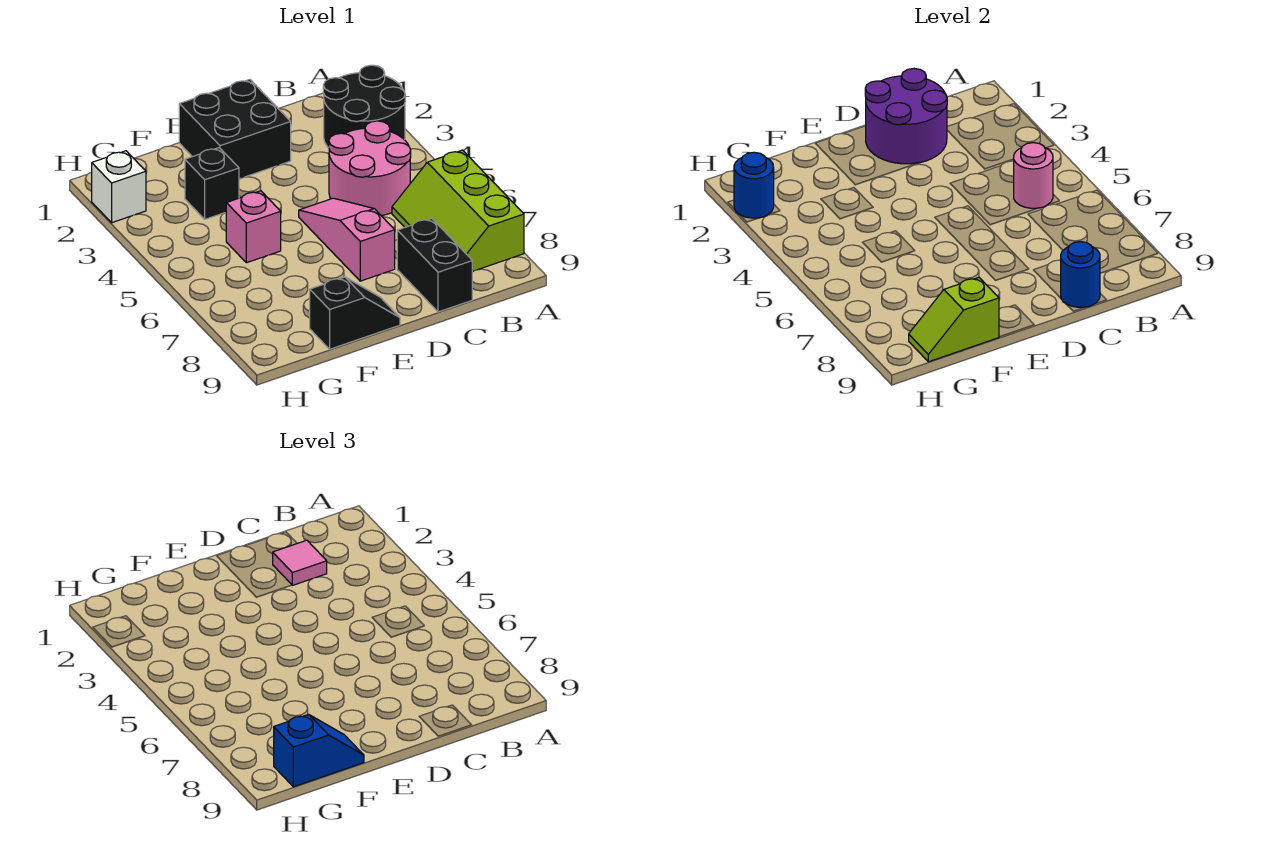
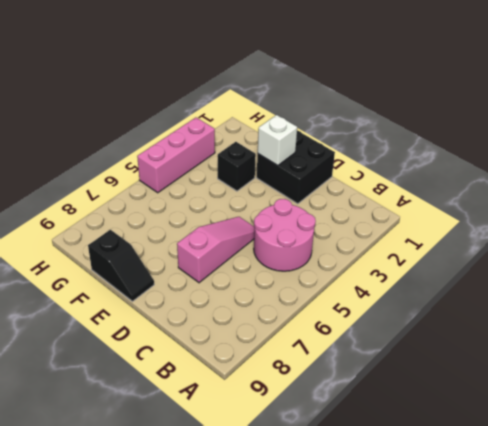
white brick E2 level 2 -> white brick H2 level 1
pink brick H3:H5 level 1 -> none
none -> black round brick A2:B3 level 1
none -> lime slope A6:B8 level 1 top A
none -> black brick C8:C9 level 1

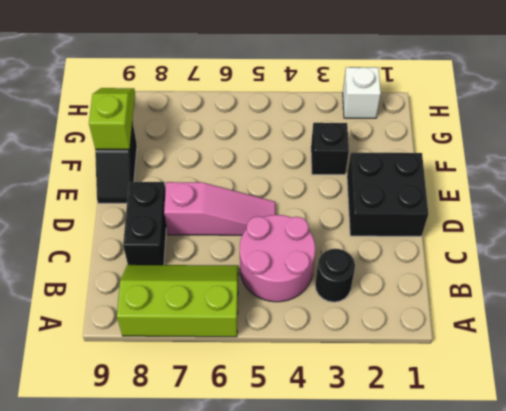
black round brick B3 level 1 -> black round brick A2:B3 level 1
black brick C8:D8 level 1 -> black brick C8:C9 level 1
none -> pink brick F5 level 1
none -> pink round brick B5 level 2
none -> purple round brick C1:D2 level 2

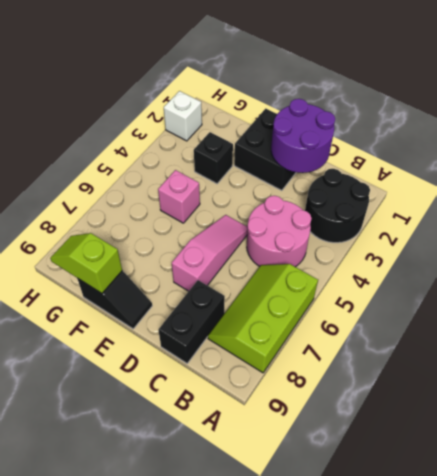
none -> pink round brick B5 level 2
none -> blue round brick C9 level 2
none -> blue round brick H2 level 2

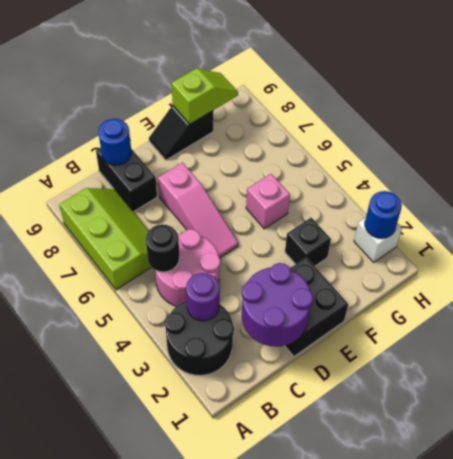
purple round brick B3 level 2 -> none
black round brick B5 level 2 -> pink round brick B5 level 2
none -> pink tile C2 level 3
none -> blue slope F9:G9 level 3 top G

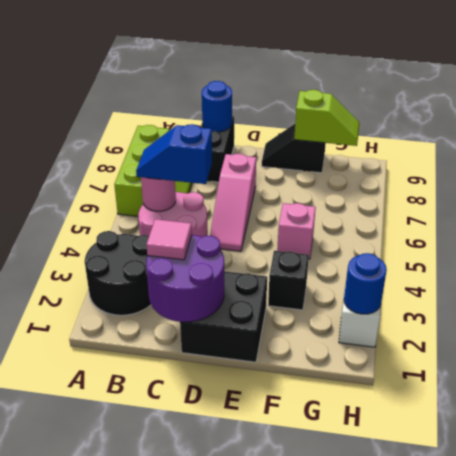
blue slope B5:C5 level 3 top C -> blue slope F9:G9 level 3 top G

